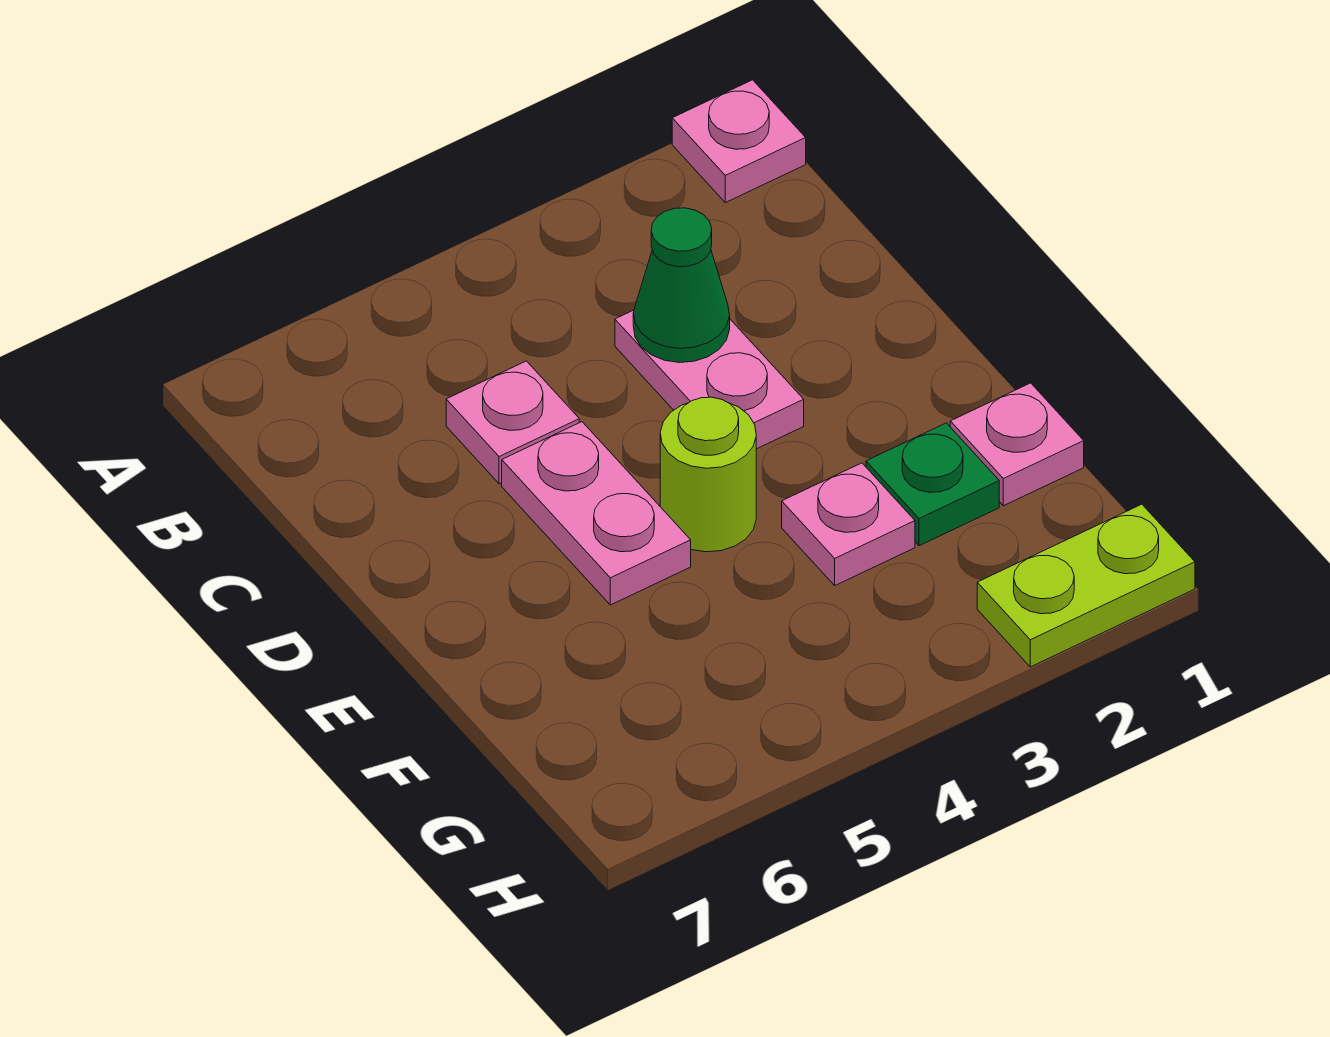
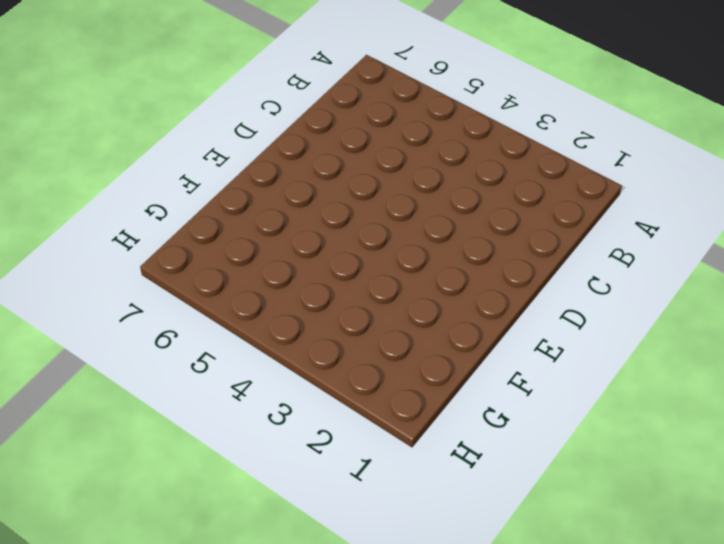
none -> pink plate A1 level 1
none -> pink plate C3:D3 level 1

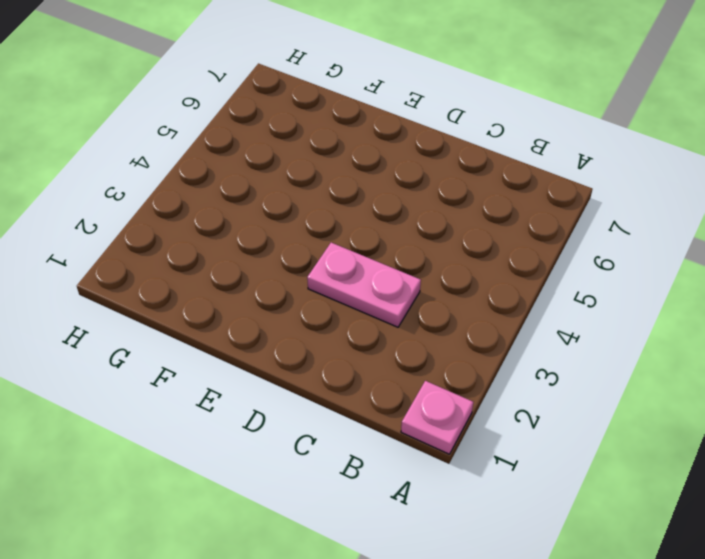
none -> pink plate C5 level 1
none -> pink plate D5:E5 level 1

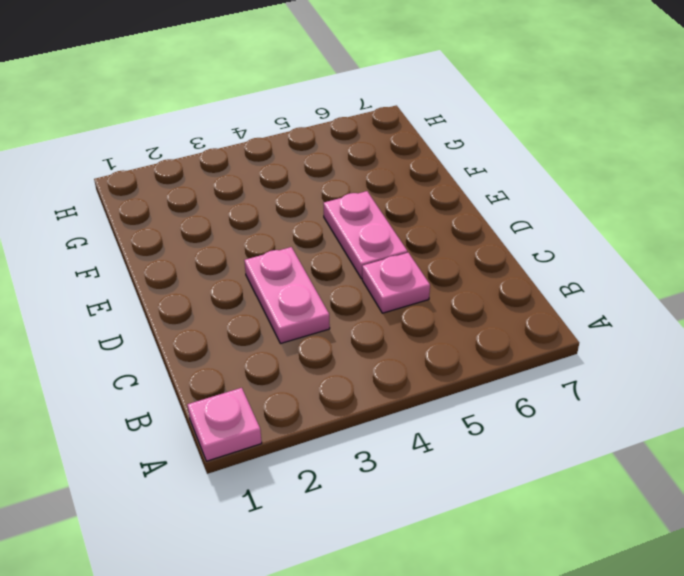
none -> lime round brick E4 level 1
none -> pink plate F1 level 1

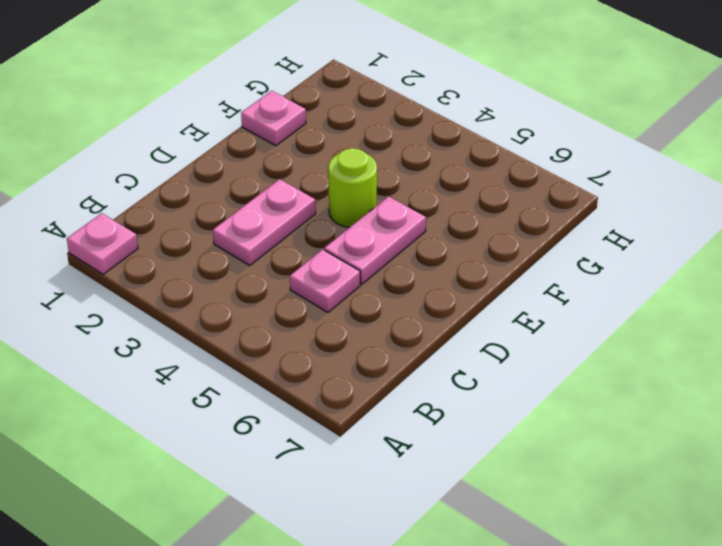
none -> green plate F2 level 1
none -> pink plate F3 level 1

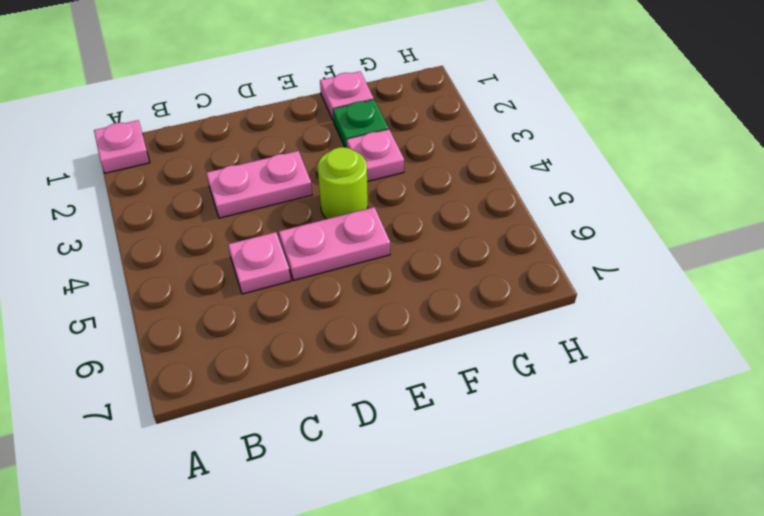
none -> lime plate H1:H2 level 1
none -> green cone C3 level 2

